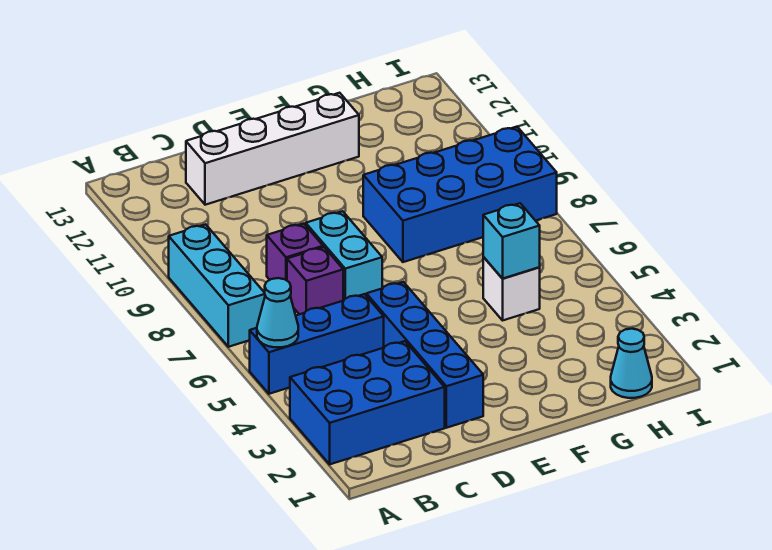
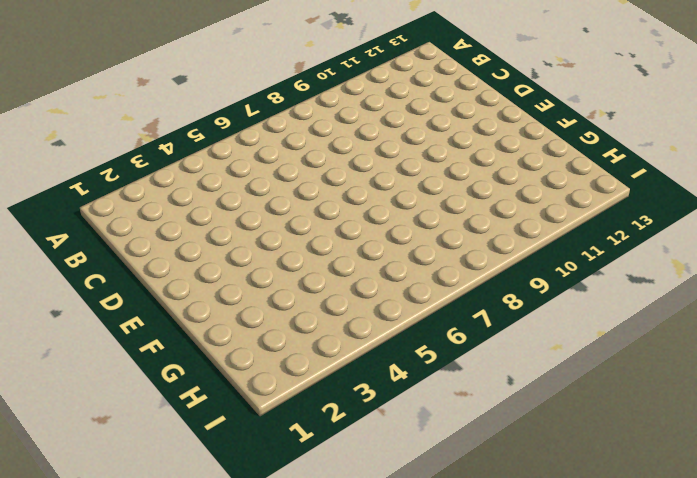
none -> blue brick A2:C3 level 1
none -> blue brick A5:C5 level 1
none -> cyan brick A7:A9 level 1

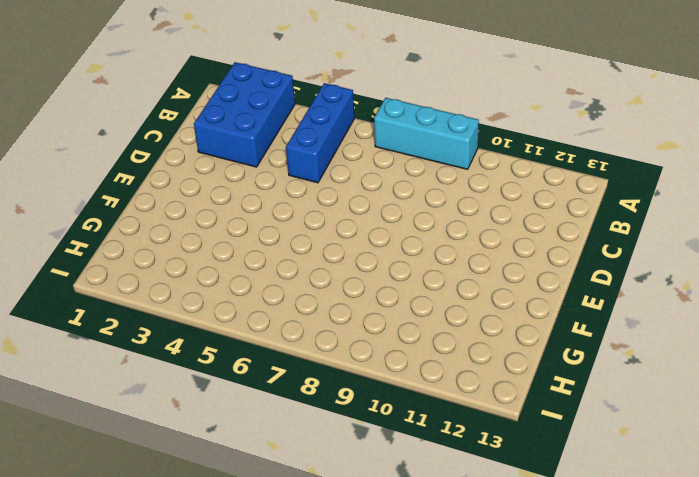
none -> purple brick C7 level 1
none -> purple brick C8 level 1
none -> white brick C12:F12 level 1

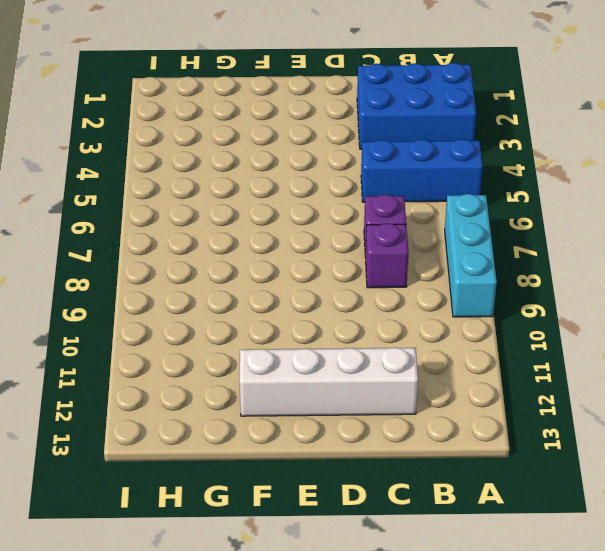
none -> blue brick D2:D5 level 1
none -> cyan brick D7:D8 level 1
none -> blue brick F8:I9 level 1

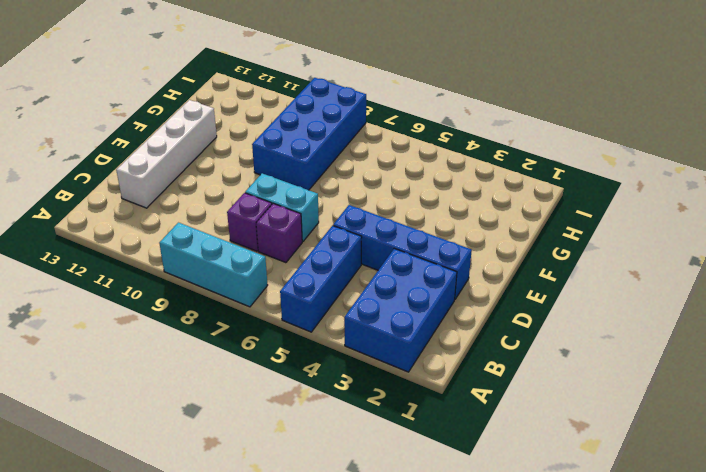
none -> white brick G5 level 1
none -> cyan cone H1 level 1
none -> cyan cone A5 level 2

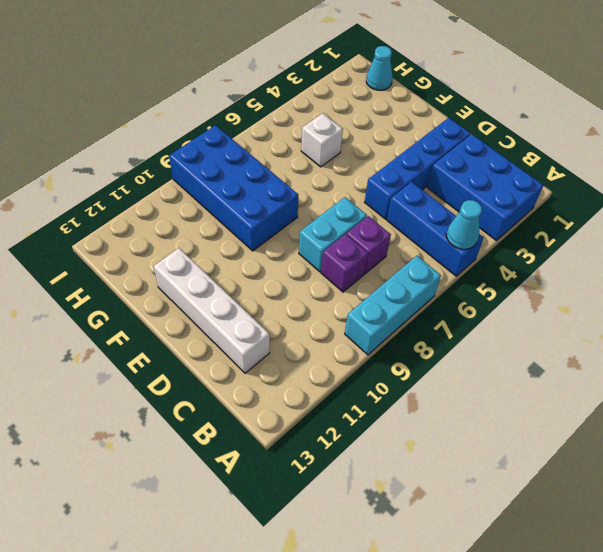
none -> cyan brick G5 level 2

